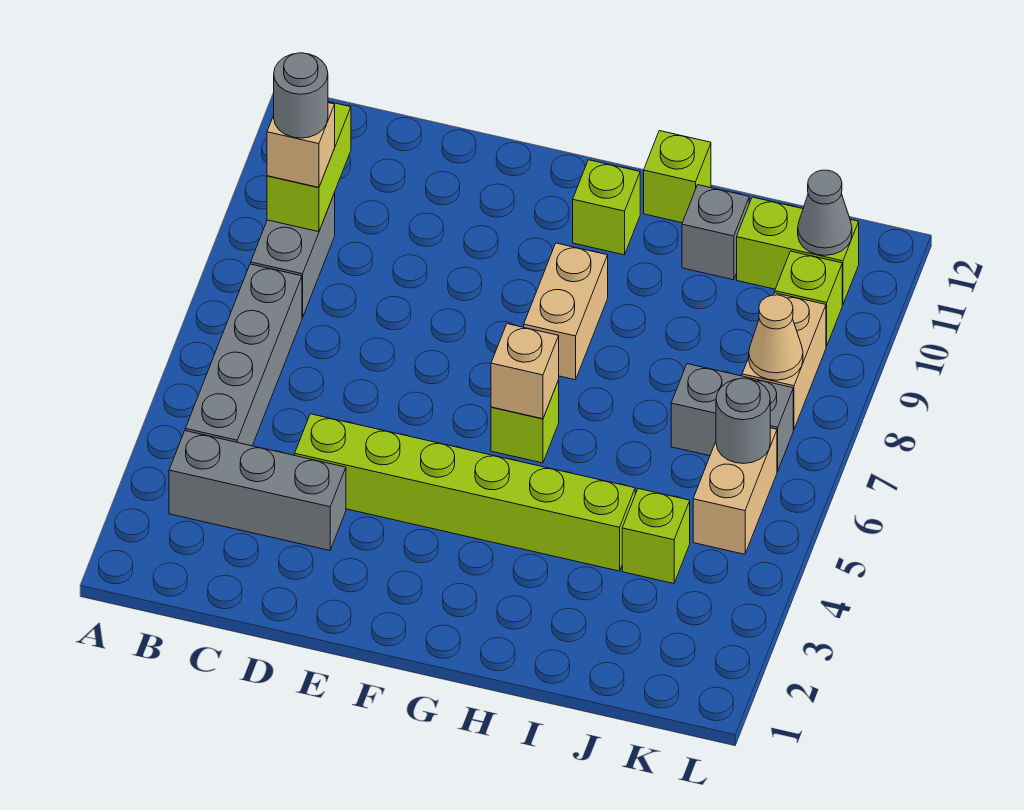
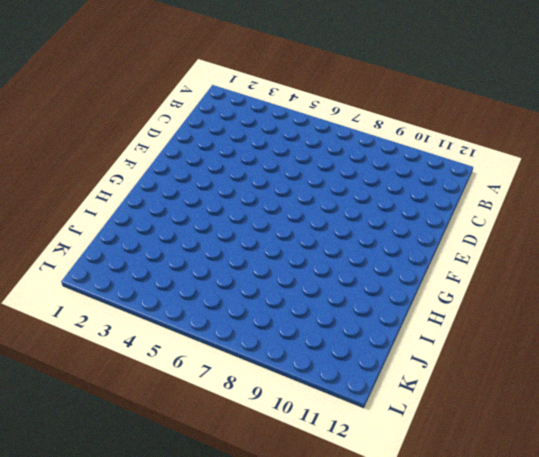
none -> grey brick B3:D3 level 1
none -> grey brick B4:B7 level 1
none -> grey brick B8:B9 level 1

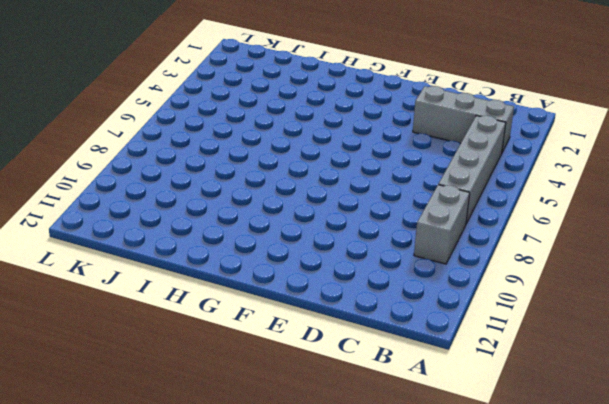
none -> lime brick D4:I4 level 1
none -> lime brick G6 level 1
none -> tan brick G8:G9 level 1

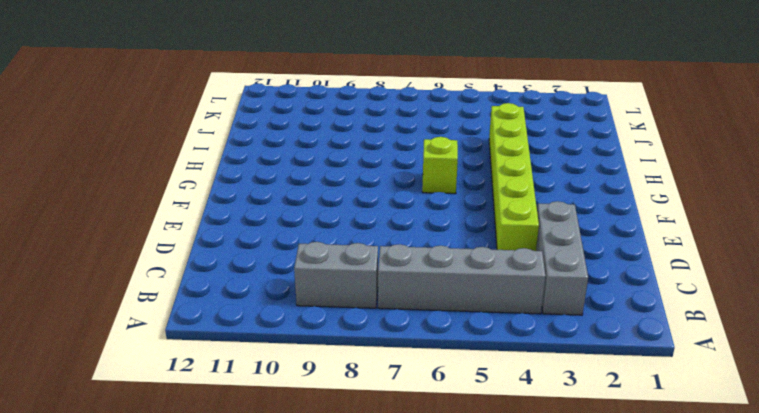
none -> tan brick G8:G9 level 1
none -> lime brick G11 level 1
none -> lime brick H12 level 1

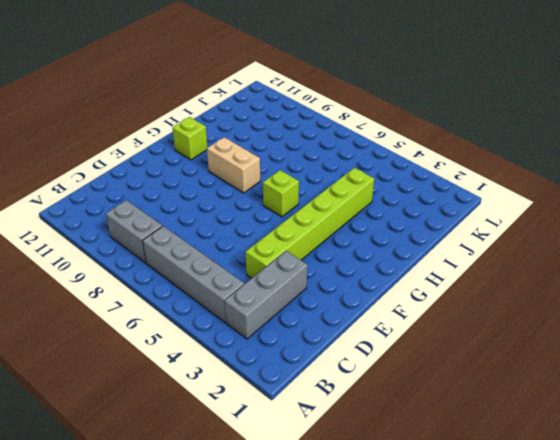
none -> lime brick H12 level 1
none -> grey brick I11 level 1
none -> lime brick J4 level 1

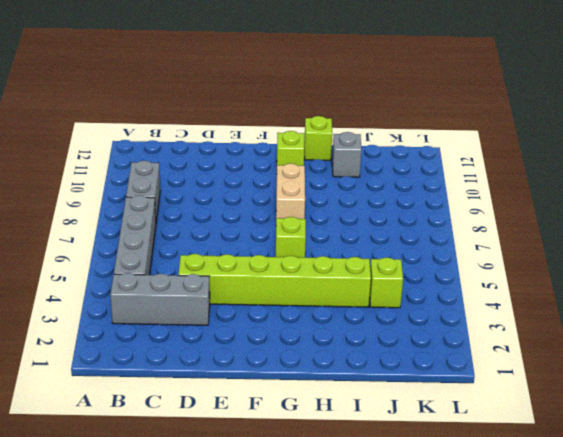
none -> grey brick J7:K7 level 1
none -> lime brick J11:K11 level 1
none -> tan brick K5:K6 level 1

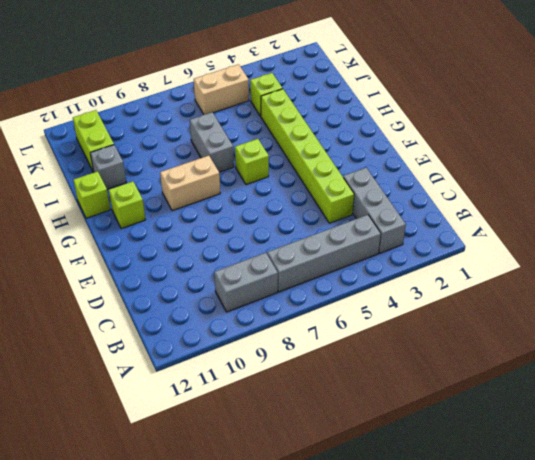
grey brick H7:I7 level 1 -> grey brick J7:K7 level 1
none -> tan brick K8:K9 level 1
none -> lime brick K10 level 1
none -> lime brick B9:B10 level 2

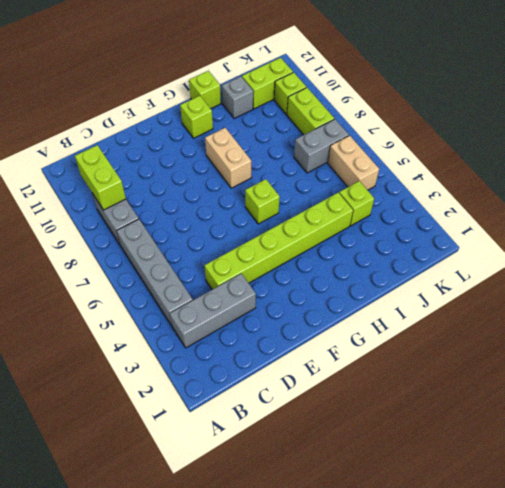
lime brick K8:K9 level 1 -> tan brick K8:K9 level 1
none -> tan brick G6 level 2
none -> grey round brick K6 level 2
none -> tan cone K8 level 2

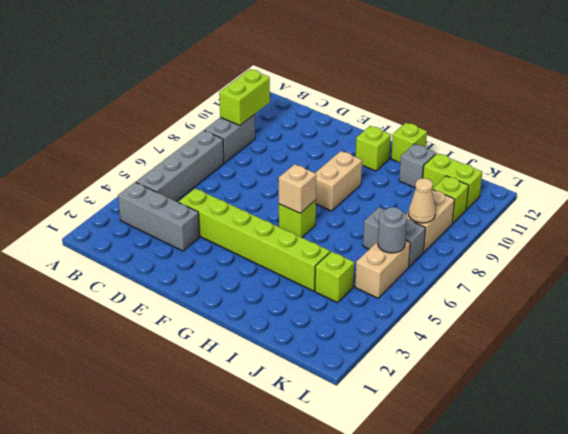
none -> grey cone K11 level 2
none -> tan brick B9 level 3
none -> grey round brick B9 level 4

